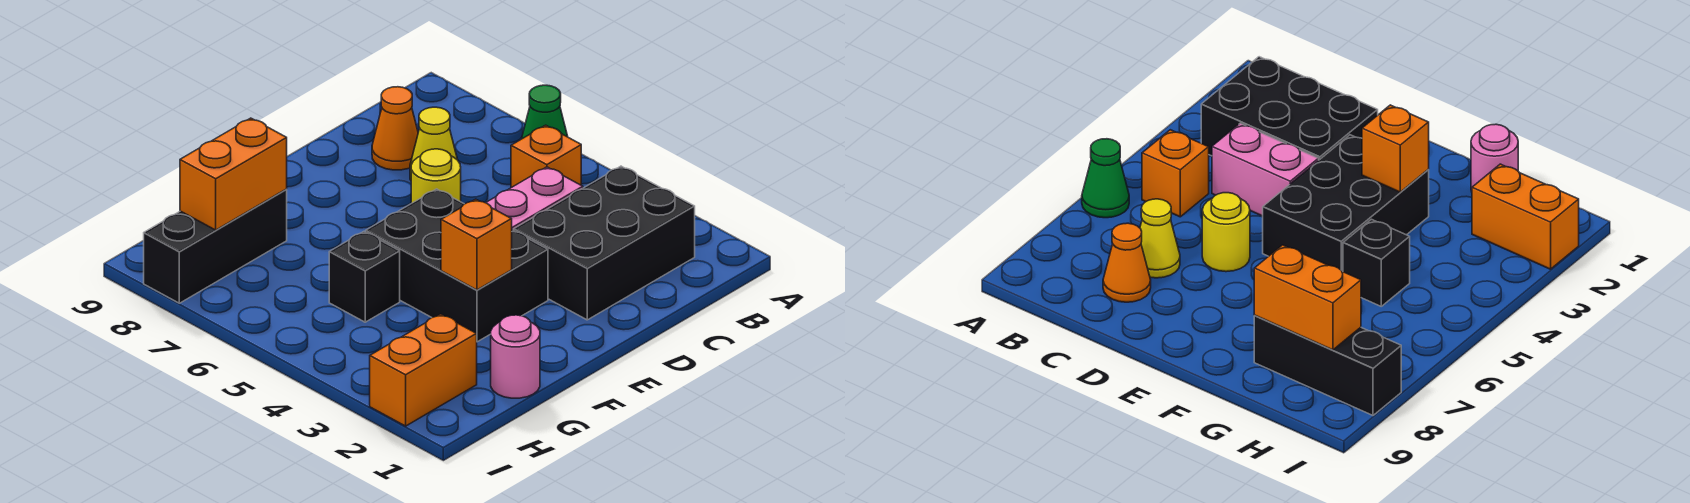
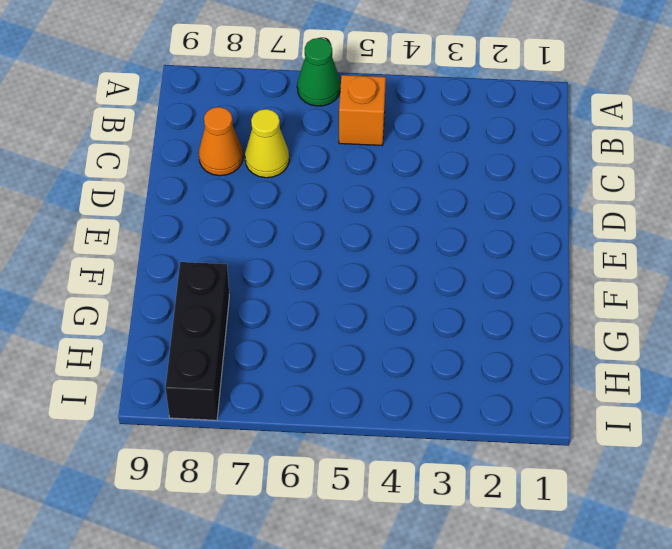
none -> black brick B2:D3 level 1
none -> pink brick C4:D4 level 1
none -> yellow round brick D6 level 1

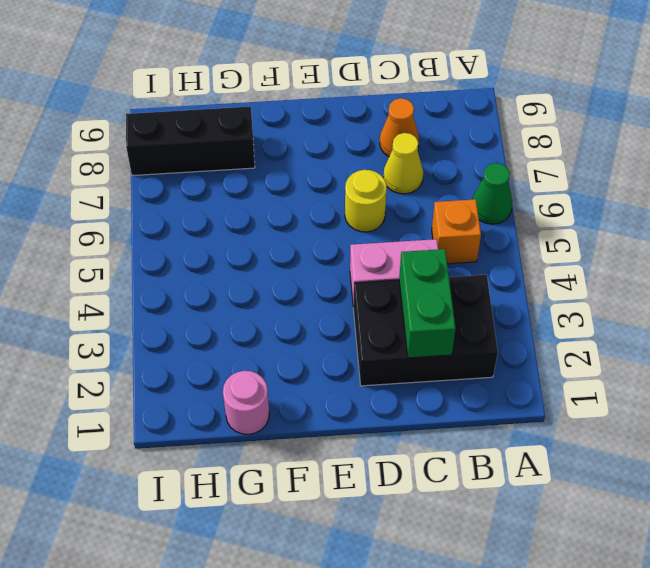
green brick C2:C3 level 2 -> none
none -> black brick E3:F5 level 1
none -> black brick G5 level 1
none -> orange brick H2:I2 level 1

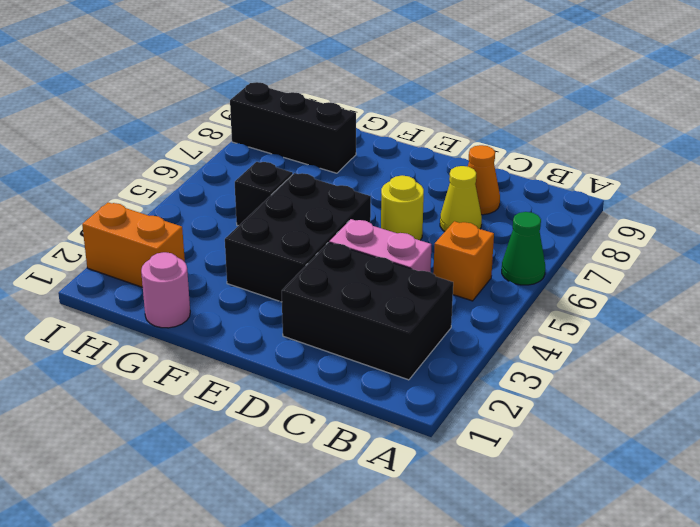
none -> orange brick F3 level 2
none -> orange brick G8:H8 level 2

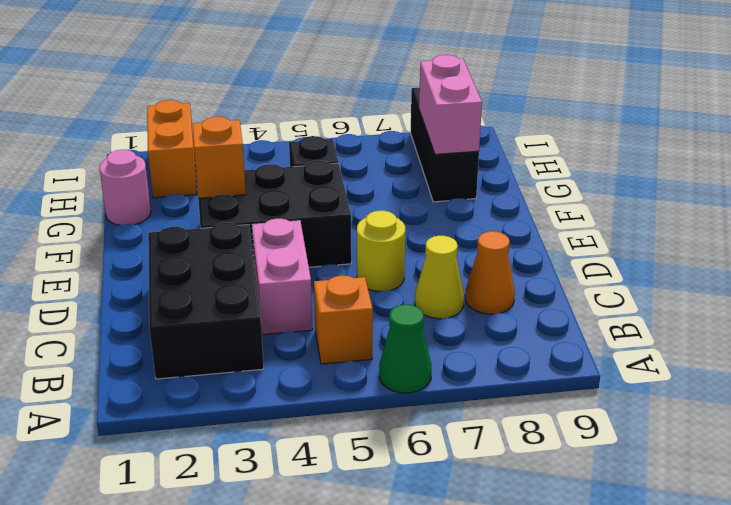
pink brick G8:H8 level 2 -> orange brick G8:H8 level 2

